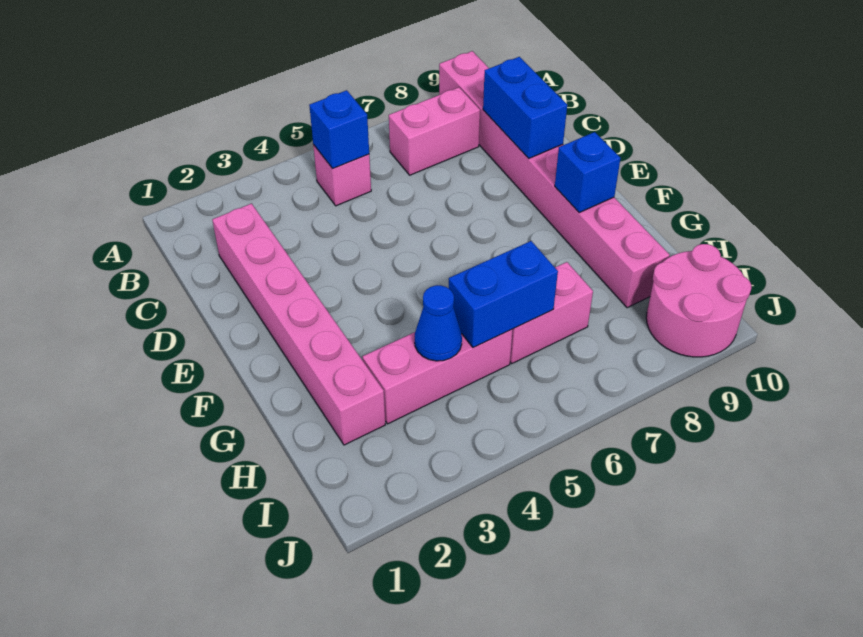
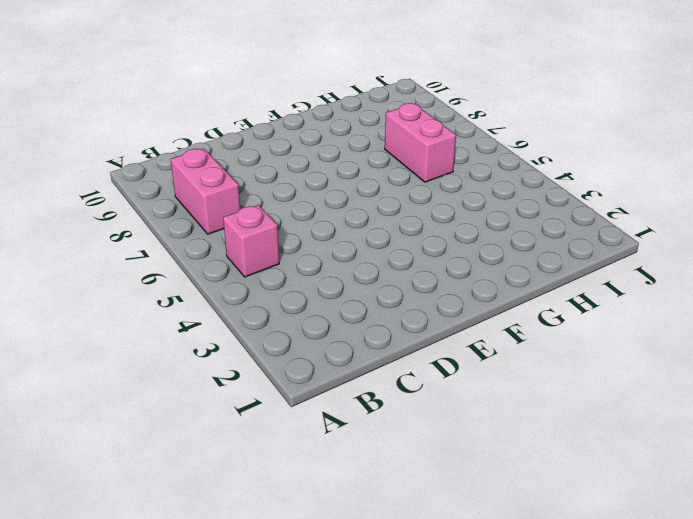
none -> pink brick A9:H9 level 1
none -> pink brick C2:H2 level 1
none -> pink brick H3:H5 level 1

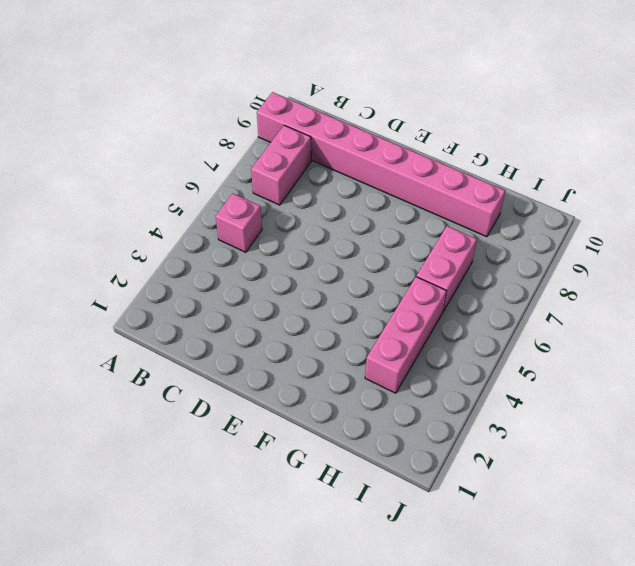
none -> pink brick C2:H2 level 1
none -> pink round brick I9:J10 level 1
none -> blue brick B5 level 2

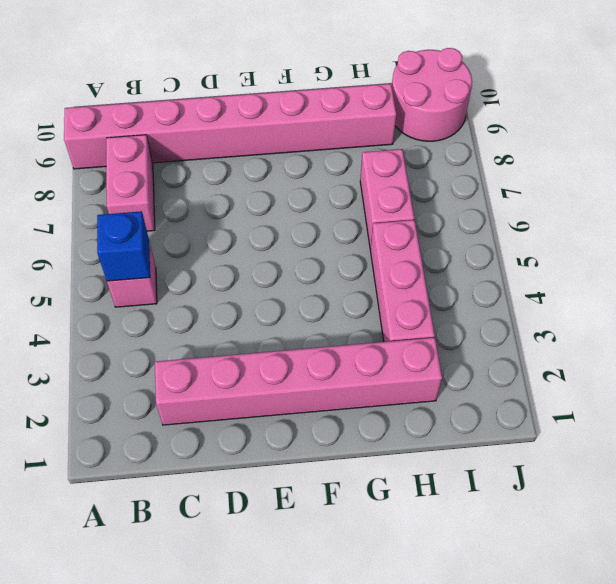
none -> blue brick C9:D9 level 2
none -> blue brick F9 level 2
none -> blue cone H4 level 2

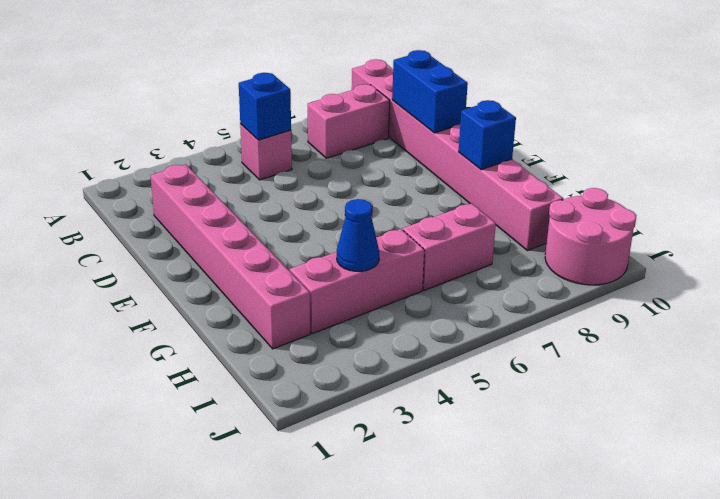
none -> blue brick H5:H6 level 2

